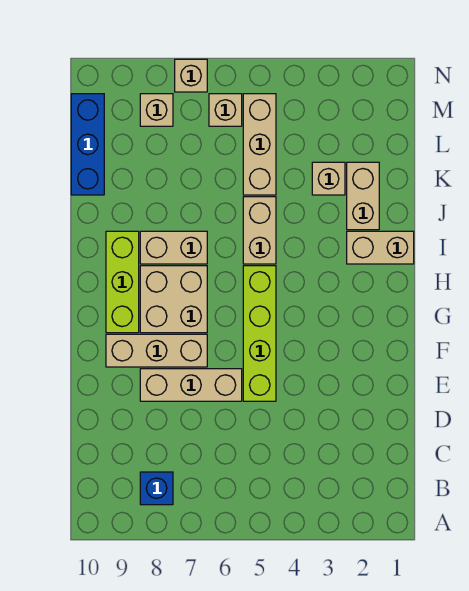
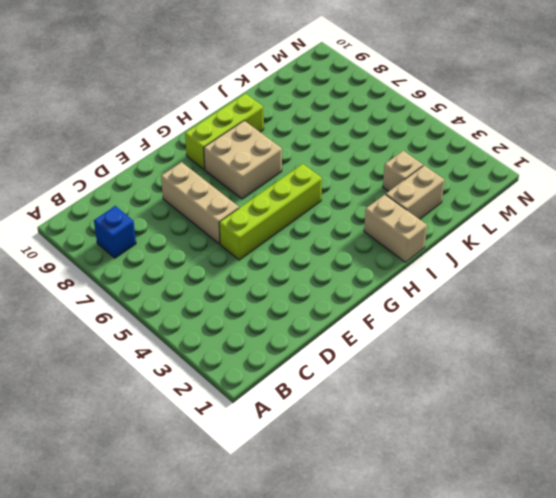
none -> tan brick F7:F9 level 1
none -> tan brick I5:J5 level 1
none -> tan brick I7:I8 level 1

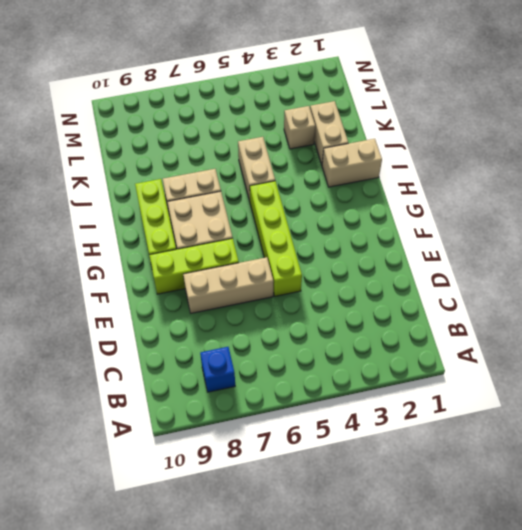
lime brick F7:F9 level 1 -> tan brick F7:F9 level 1
none -> tan brick K5:M5 level 1
none -> blue brick K10:M10 level 1
none -> tan brick M6 level 1

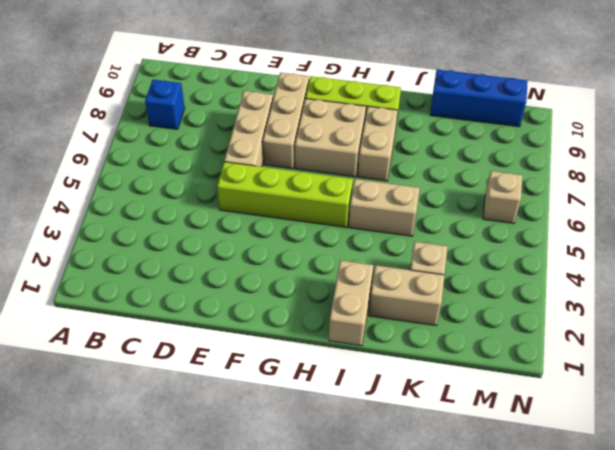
none -> tan brick K5:M5 level 1
none -> tan brick M8 level 1
none -> tan brick N7 level 1

